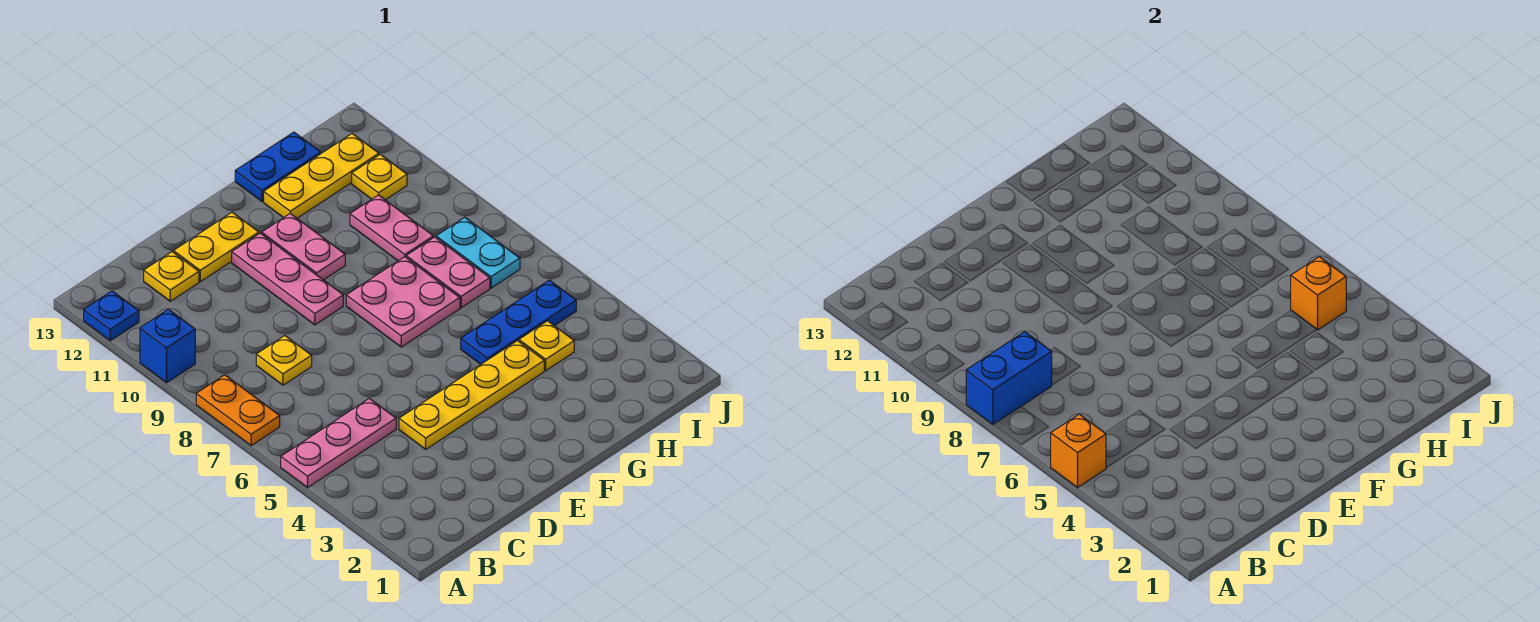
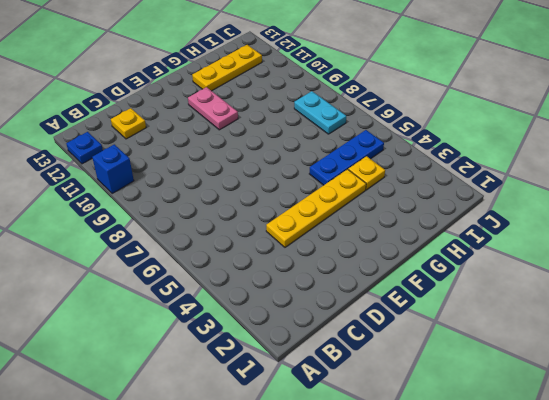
none -> pink plate A5:C5 level 1
none -> orange plate A7:A8 level 1
none -> yellow plate C8 level 1

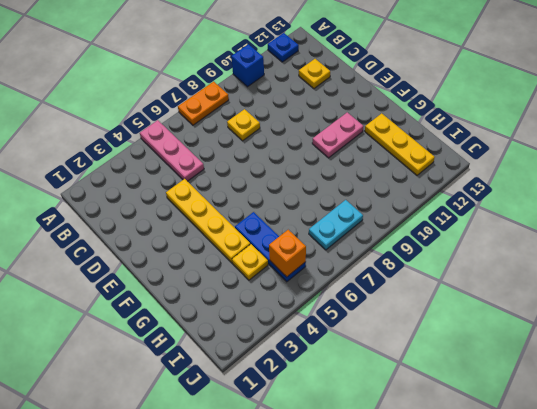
none -> yellow plate D12:E12 level 1
none -> pink plate E9:E11 level 1
none -> pink plate F7:G8 level 1

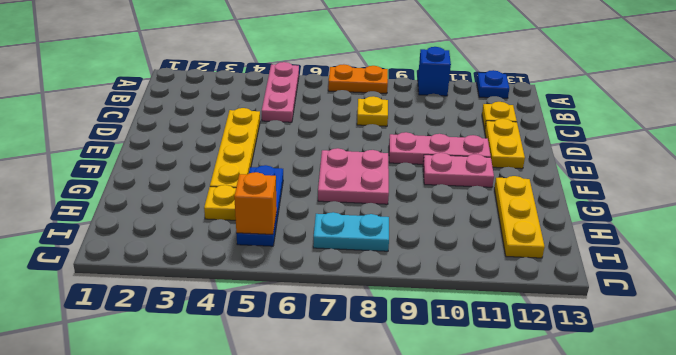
none -> blue plate G13:H13 level 1
none -> pink plate H7:H8 level 1
none -> pink plate H9:H10 level 1

